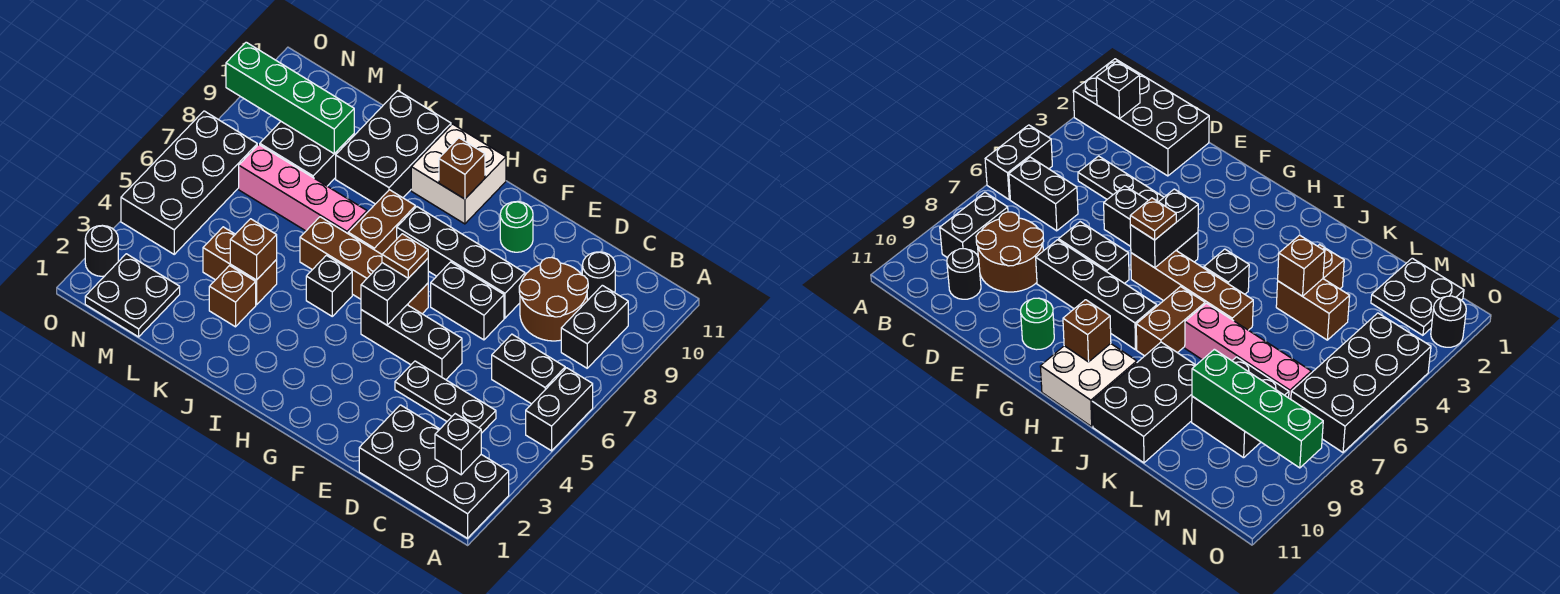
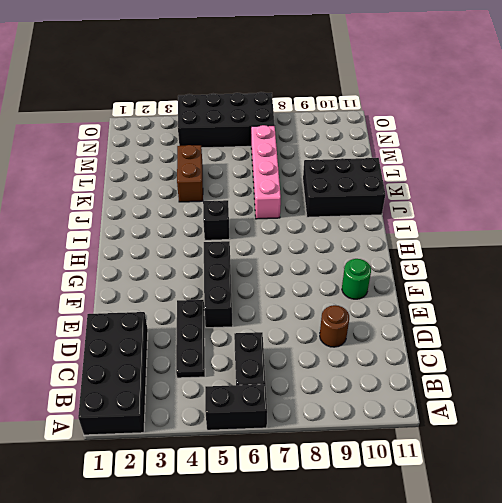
brown round brick D9 level 1 -> brown round brick C8:D9 level 1
none -> black brick B8:B9 level 1
none -> black round brick C10 level 1
none -> black brick E7:F7 level 1

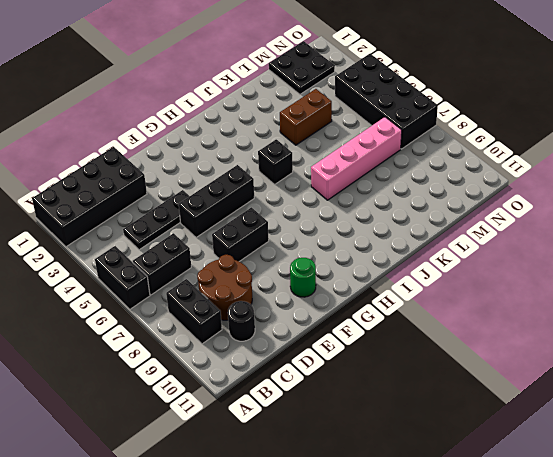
none -> black brick E8:H8 level 1
none -> brown brick G6:J6 level 1
none -> white brick H10:I11 level 1

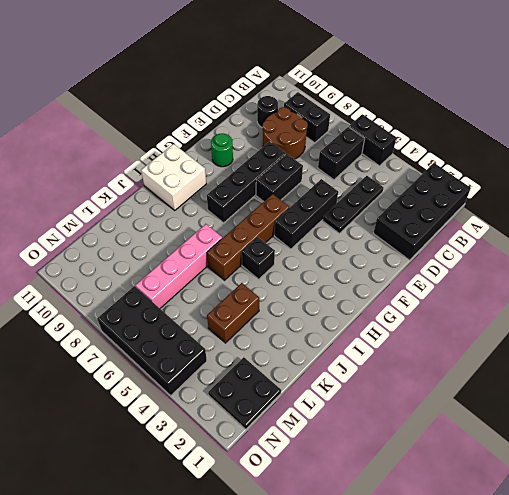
none -> brown brick I7:I8 level 1
none -> black brick J9:K11 level 1
none -> brown brick K3 level 1

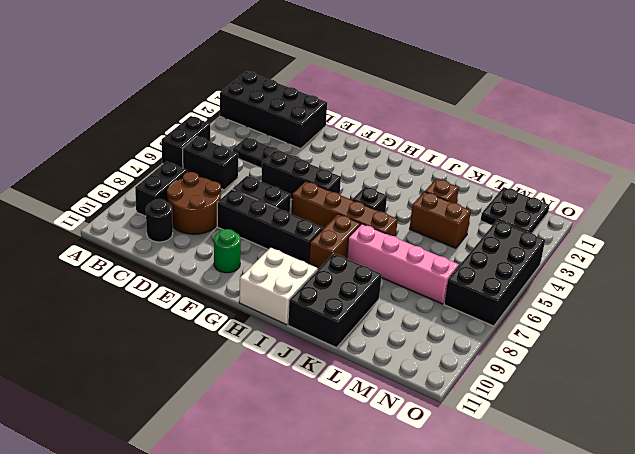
none -> black brick L8:M9 level 1
none -> black round brick O2 level 1
none -> black brick B2 level 2

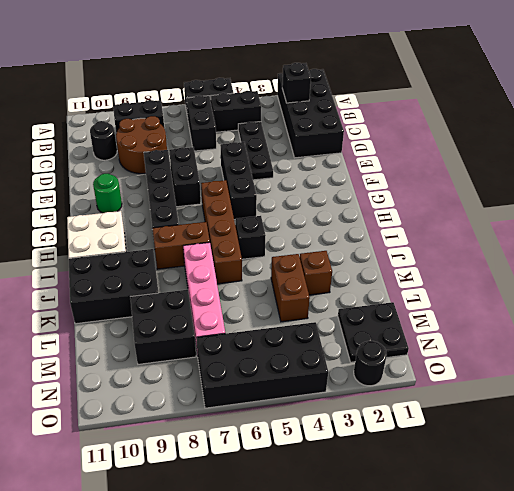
black brick B4:B5 level 1 -> black brick G5:G6 level 2
none -> brown brick H10 level 2
none -> brown brick K4 level 2
none -> green brick L9:O9 level 2

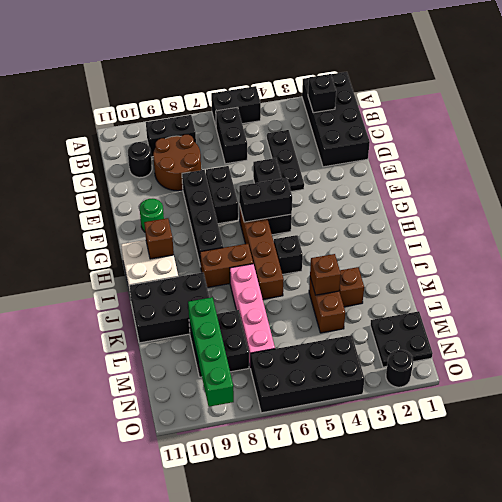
none -> brown plate G6 level 3

